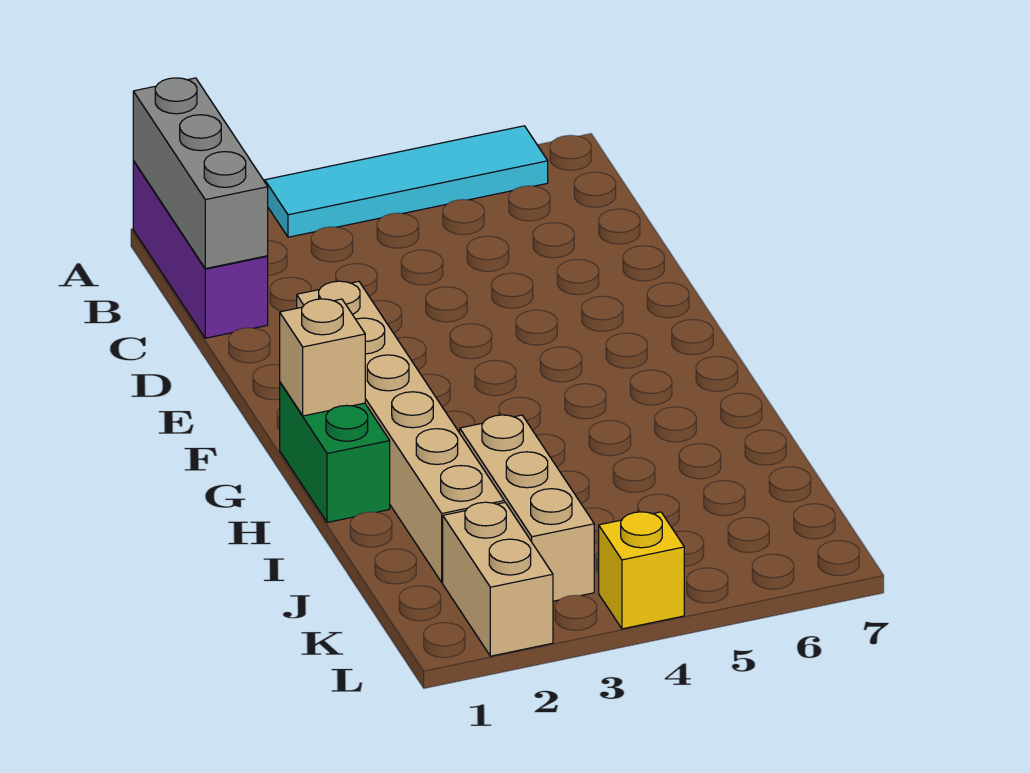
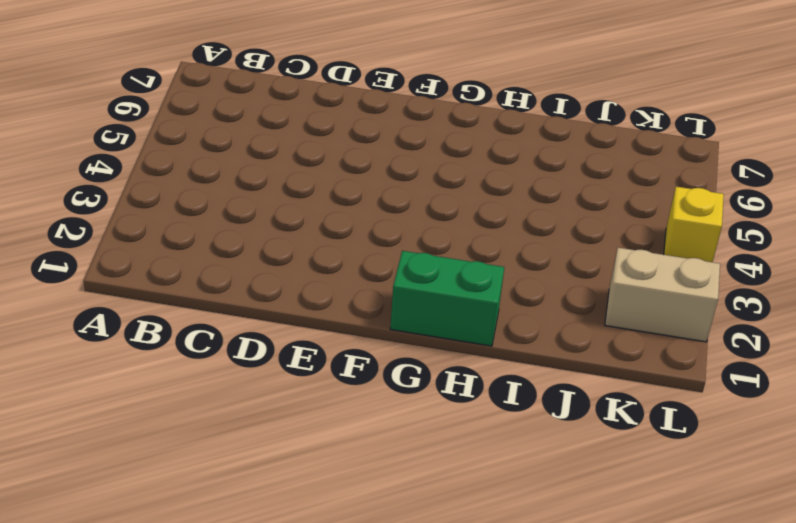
none -> purple brick A1:C1 level 1
none -> cyan tile A3:A6 level 1

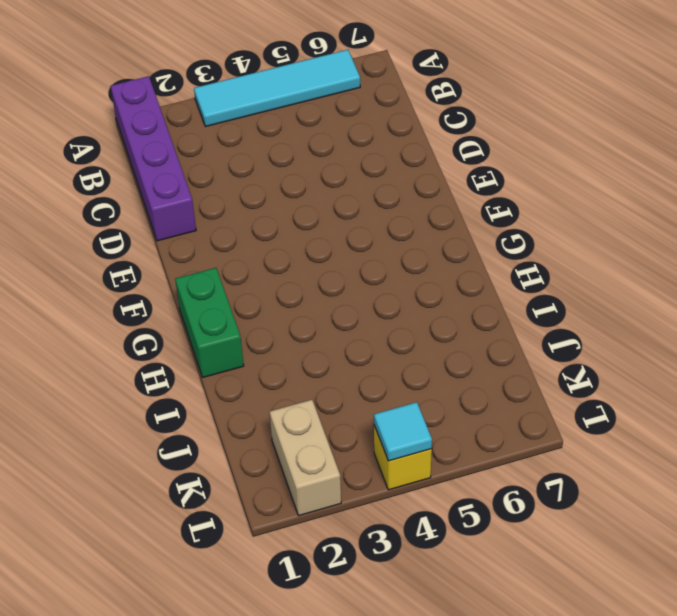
purple brick A1:D1 level 1 -> purple brick A1:C1 level 1
cyan tile L4 level 2 -> none
none -> tan brick E2:J2 level 1
none -> tan brick I3:K3 level 1

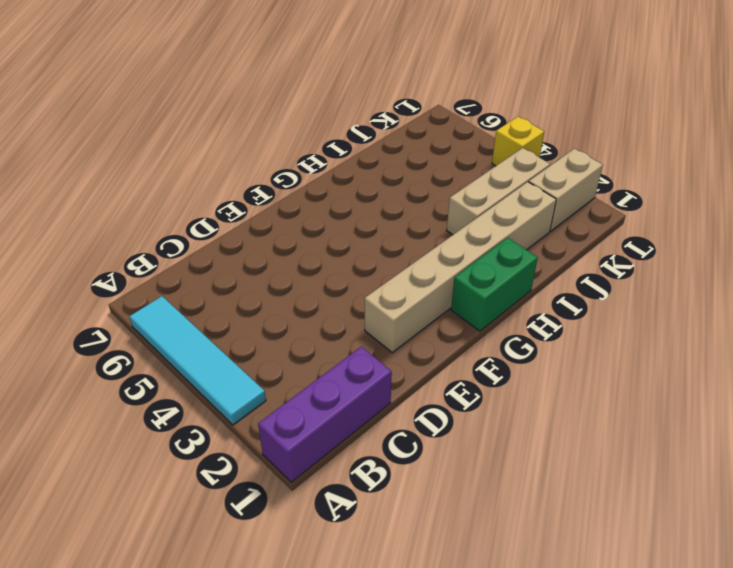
none -> grey brick A1:C1 level 2
none -> tan brick G1 level 2

